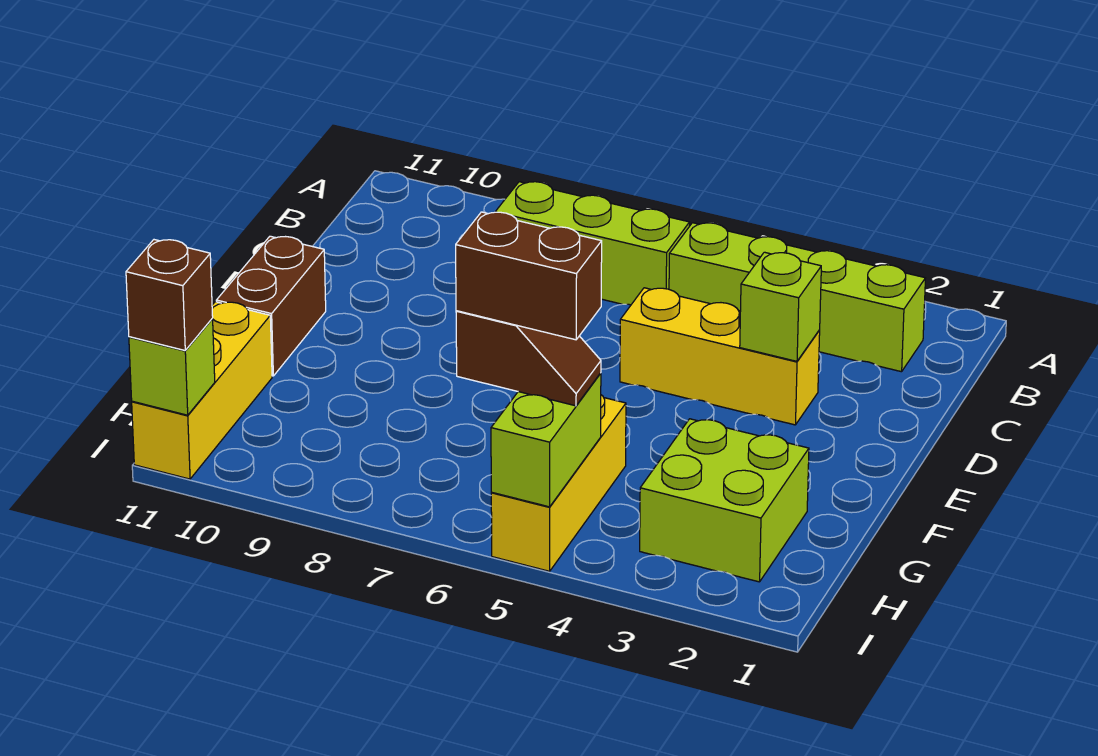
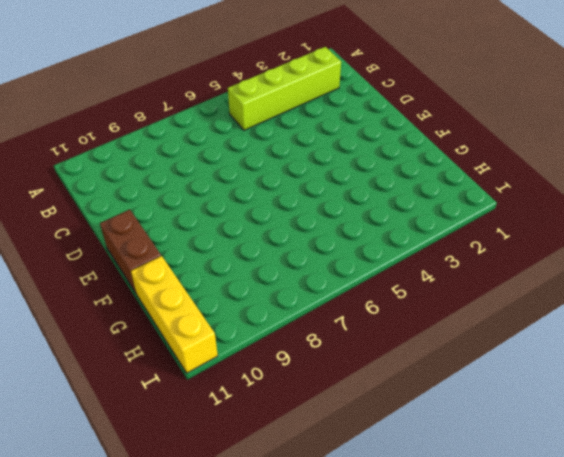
none -> lime brick B6:B8 level 1
none -> yellow brick D3:D5 level 1
none -> lime brick G2:H3 level 1

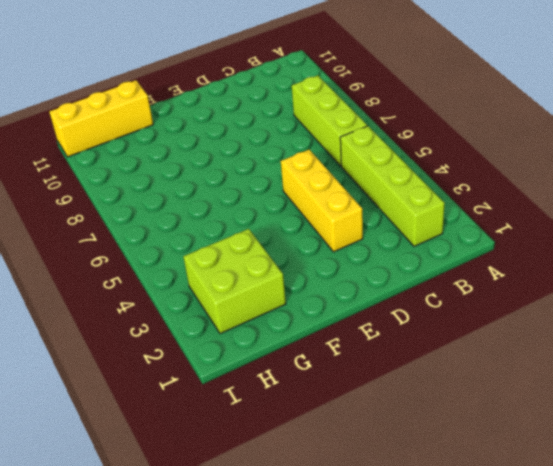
none -> brown brick E11:F11 level 1
none -> yellow brick G5:I5 level 1
none -> lime brick D3 level 2

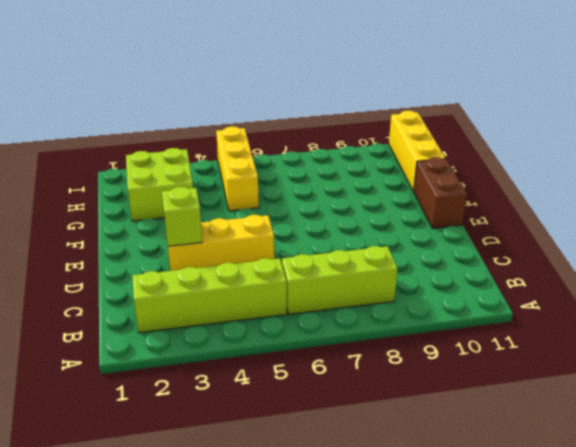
none -> lime brick H5:I5 level 2
none -> lime brick I11 level 2
none -> brown slope H5:H6 level 3 top 6

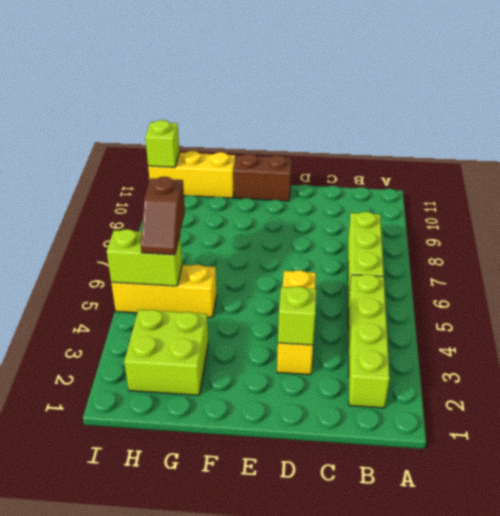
none -> brown brick I11 level 3
none -> brown brick H5:H6 level 4

